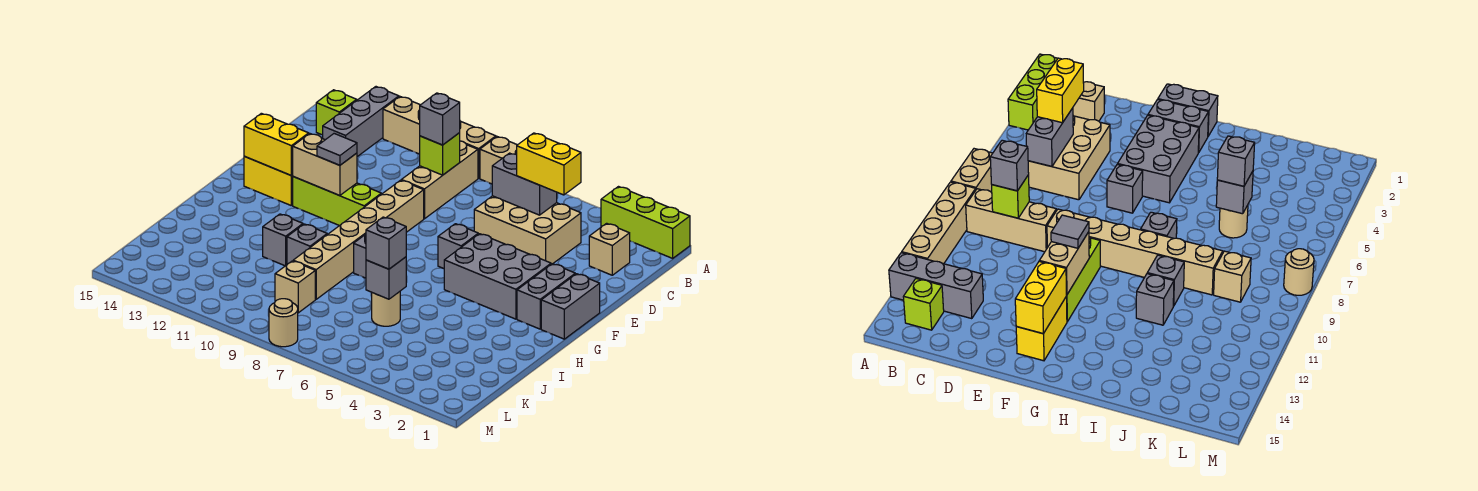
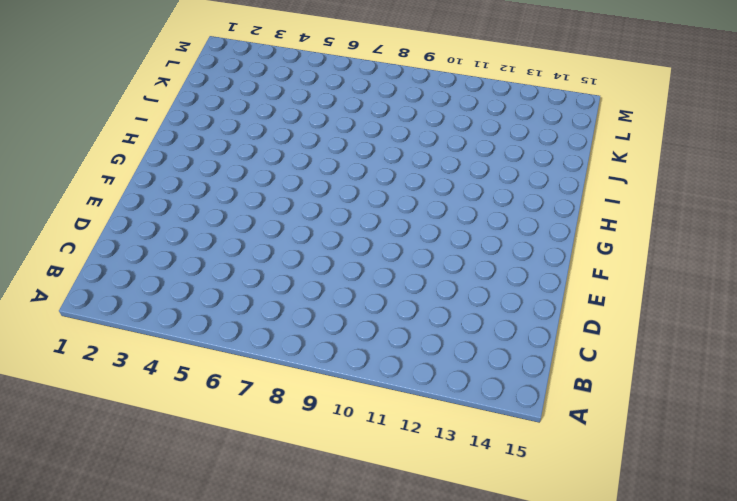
none -> lime brick A1:A3 level 1
none -> tan brick A7:A8 level 1
none -> tan brick A9:A12 level 1
none -> grey brick A13:C13 level 1

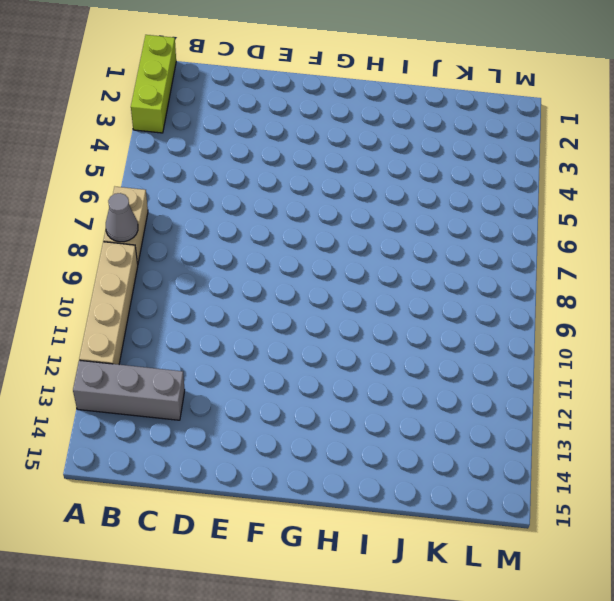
grey cone A8 level 2 -> none
none -> tan brick B9:D9 level 1
none -> lime brick B14 level 1
none -> tan brick C2 level 1
none -> tan brick C4:D6 level 1

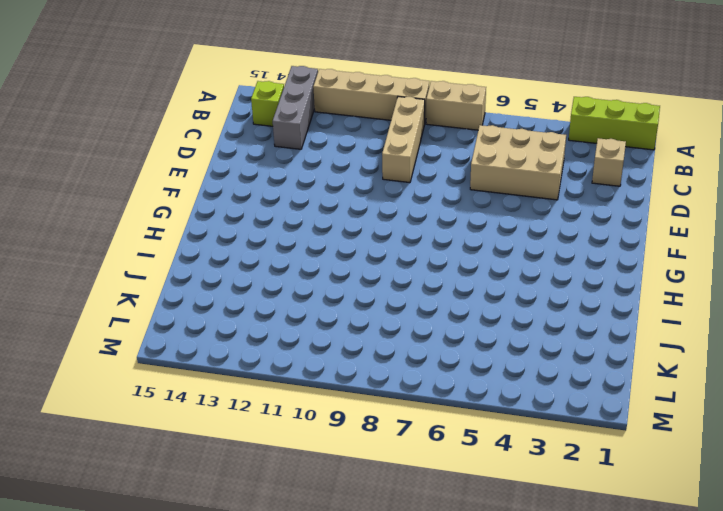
none -> tan brick E9:J9 level 1
none -> grey brick F1:G1 level 1
none -> grey brick F2:G2 level 1
none -> grey brick F3:G5 level 1

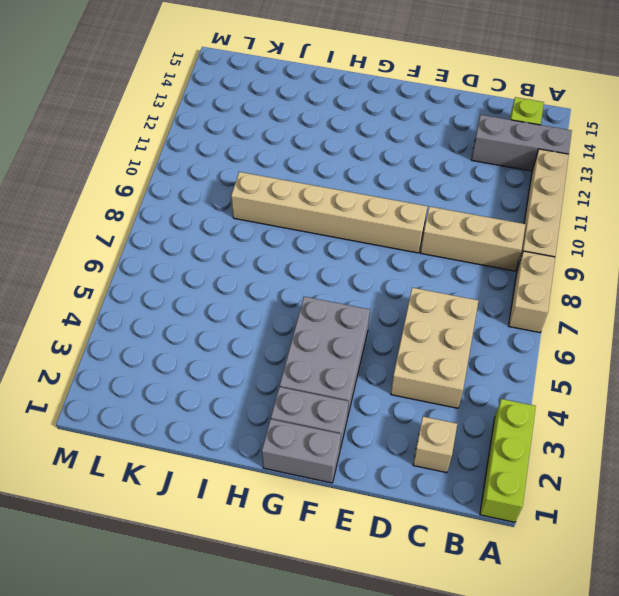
none -> grey brick F6 level 1
none -> lime brick F10:F12 level 1
none -> yellow brick F13:F14 level 1
none -> grey brick H8 level 1

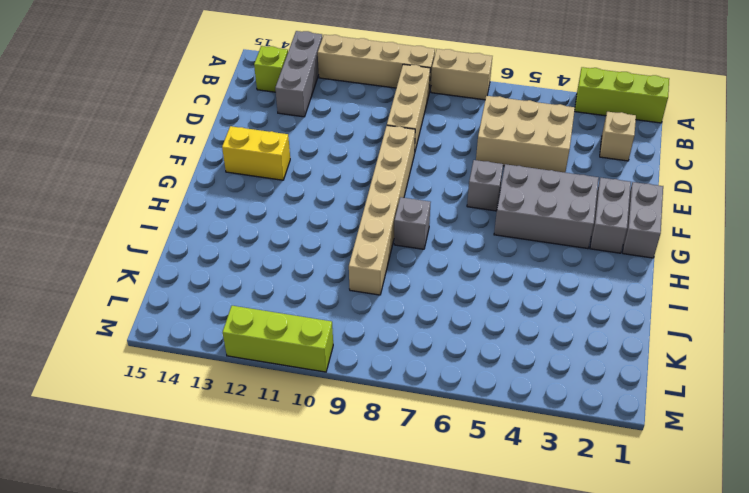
lime brick M10:M12 level 1 -> lime brick F10:F12 level 1
none -> grey brick I10 level 1
none -> grey brick I11 level 1
none -> tan round brick J6 level 1
none -> tan brick K9 level 1

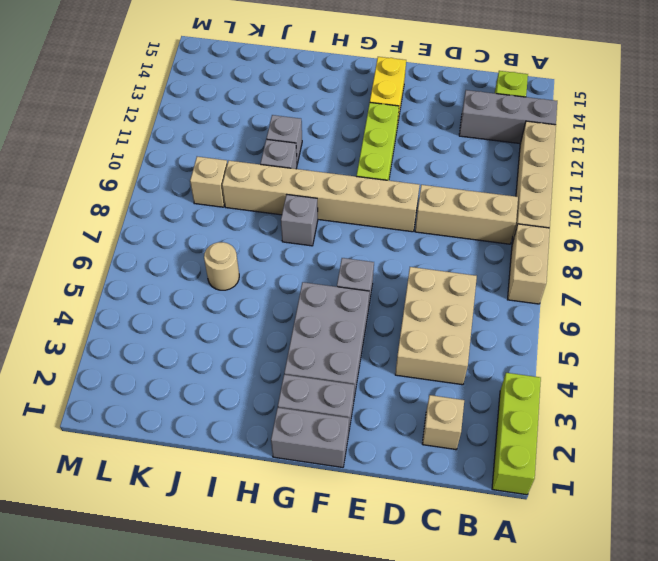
none -> tan round brick M8 level 1
none -> grey brick C5:C6 level 2
none -> lime brick C9 level 2
none -> tan brick F11:F12 level 2

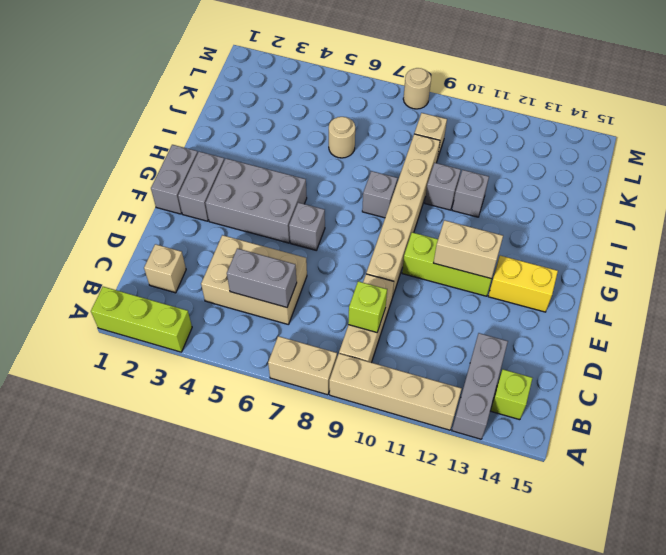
none -> yellow brick F13:F14 level 2
none -> grey brick J6 level 2
none -> yellow brick C4:C5 level 3
none -> grey brick C9 level 3

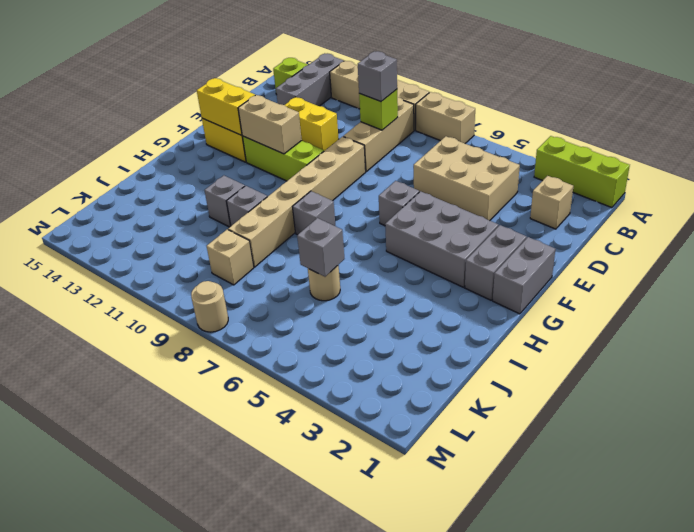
yellow brick D11:D12 level 1 -> yellow brick C4:C5 level 3
none -> grey brick C5:C6 level 2
none -> grey tile F11 level 3
none -> grey brick J6 level 3

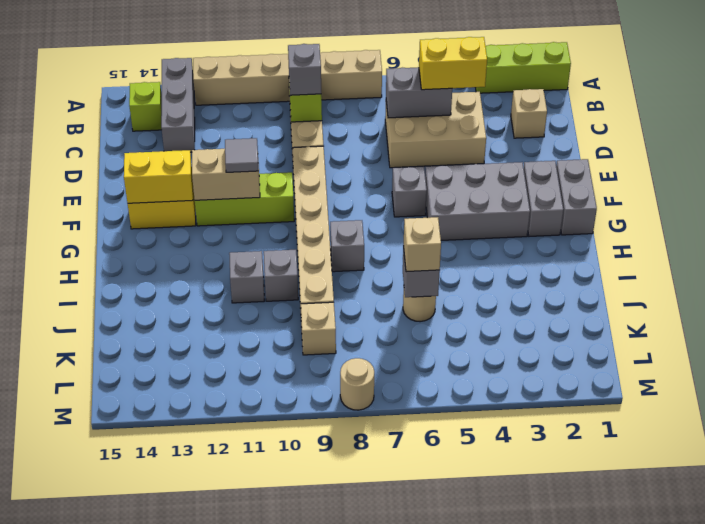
tan brick J6 level 3 -> grey brick J6 level 3

